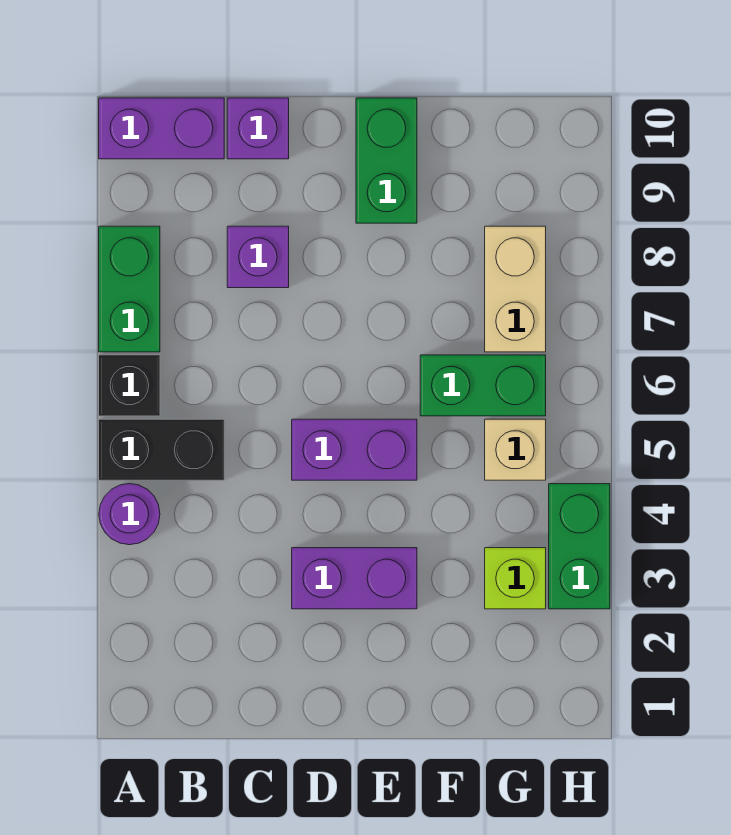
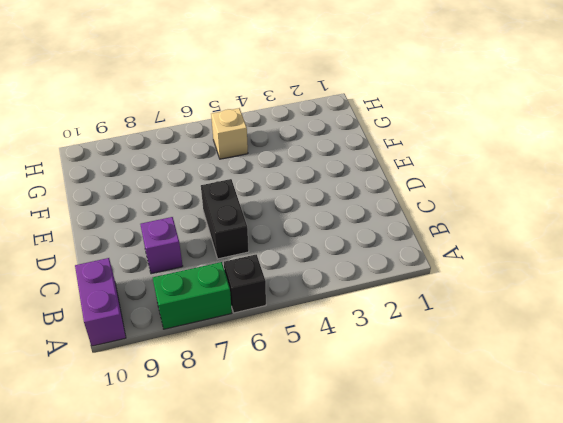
black brick C6:D6 level 1 -> black brick A5:B5 level 1
none -> purple round brick A4 level 1
none -> purple brick C10 level 1
none -> purple brick D3:E3 level 1

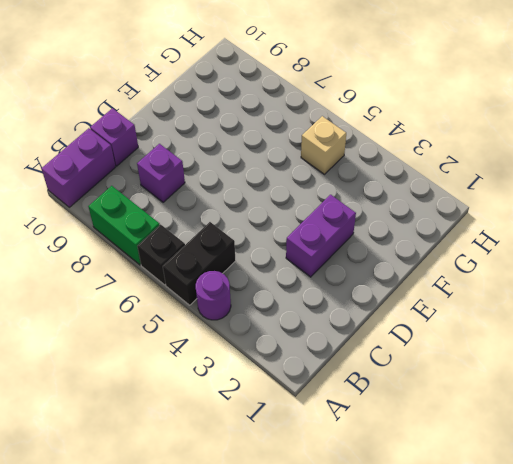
none -> purple brick D5:E5 level 1
none -> green brick E9:E10 level 1
none -> green brick F6:G6 level 1

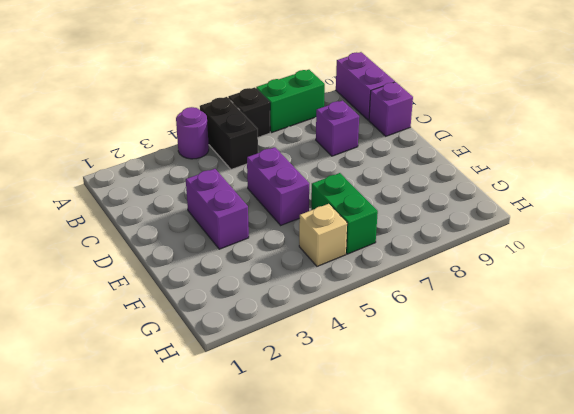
none -> green brick E9:E10 level 1
none -> lime brick G3 level 1
none -> tan brick G7:G8 level 1

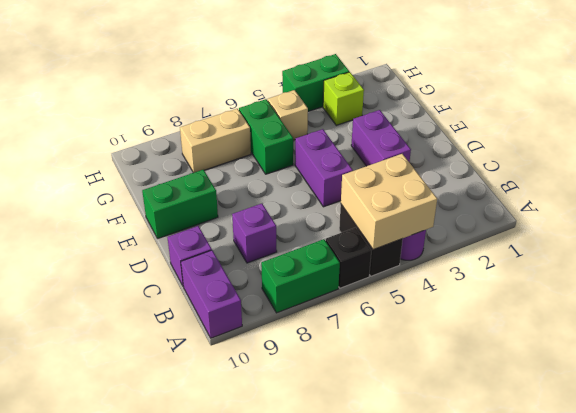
tan brick A4:B5 level 2 -> none

